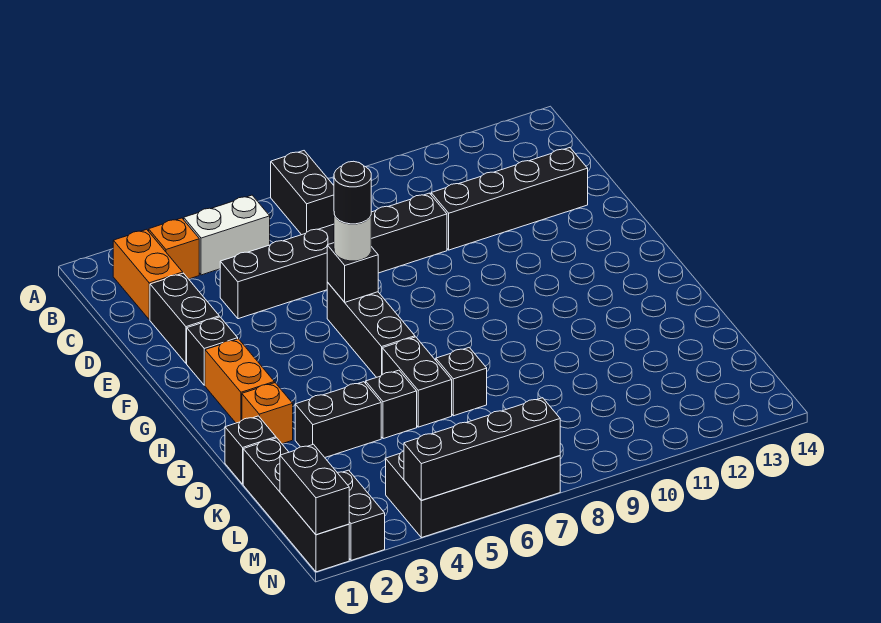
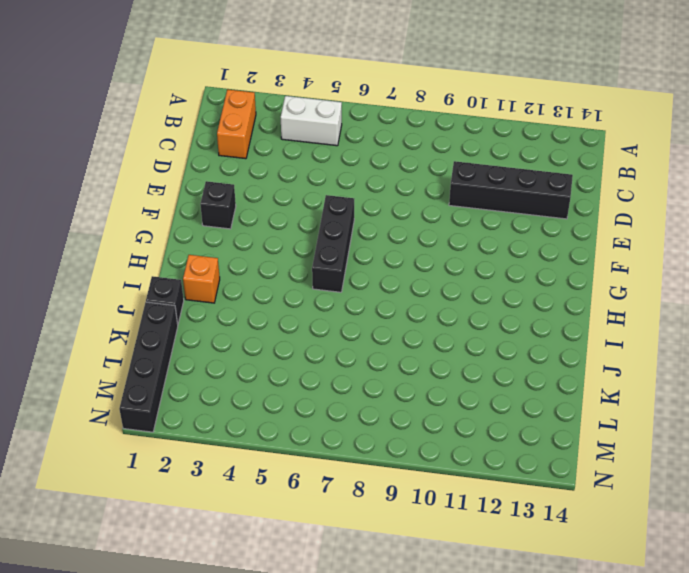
none -> black brick A7:B7 level 1
none -> orange brick B3 level 1
none -> black brick D2:E2 level 1

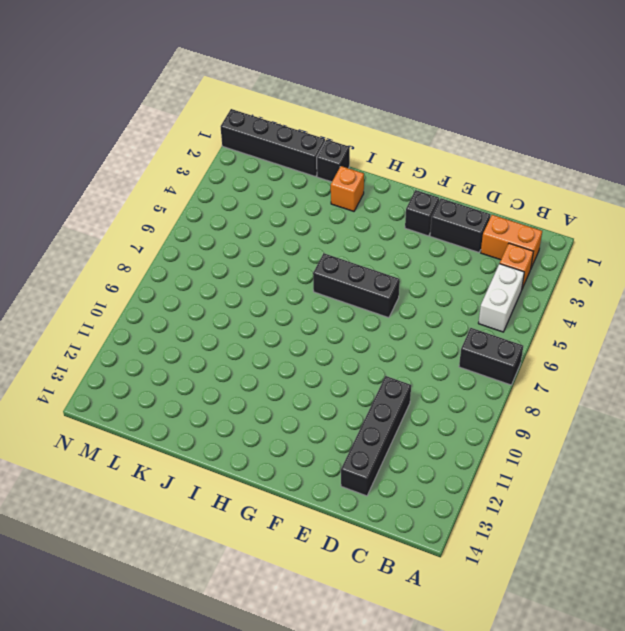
none -> black brick D4:D9 level 1
none -> orange brick G2:H2 level 1
none -> black brick I6:J6 level 1

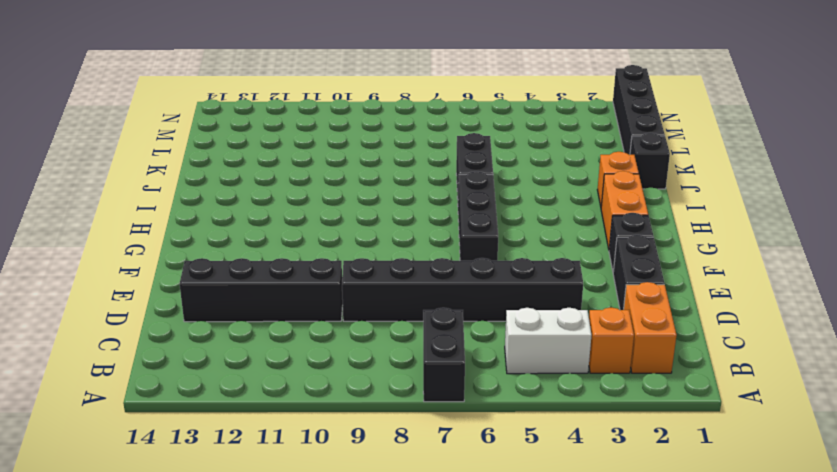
none -> black brick J3:J4 level 1
none -> black brick J5 level 1
none -> black brick J7 level 1

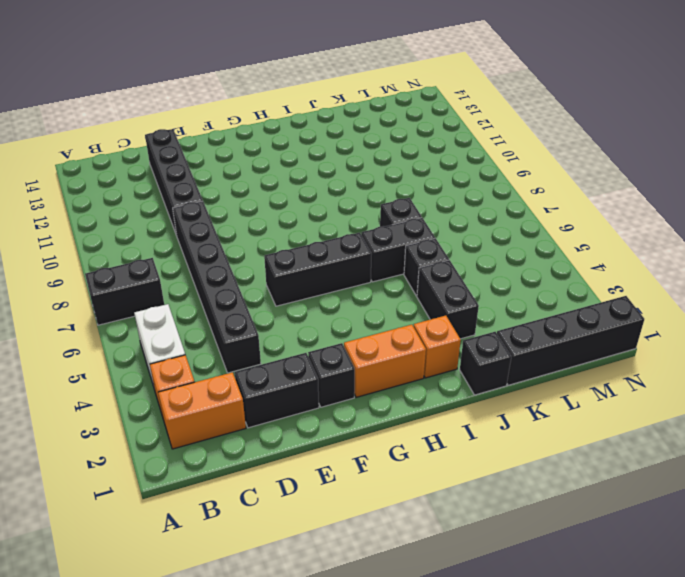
none -> black brick M2:N2 level 1
none -> black brick M4:N7 level 1
none -> black brick F6 level 2

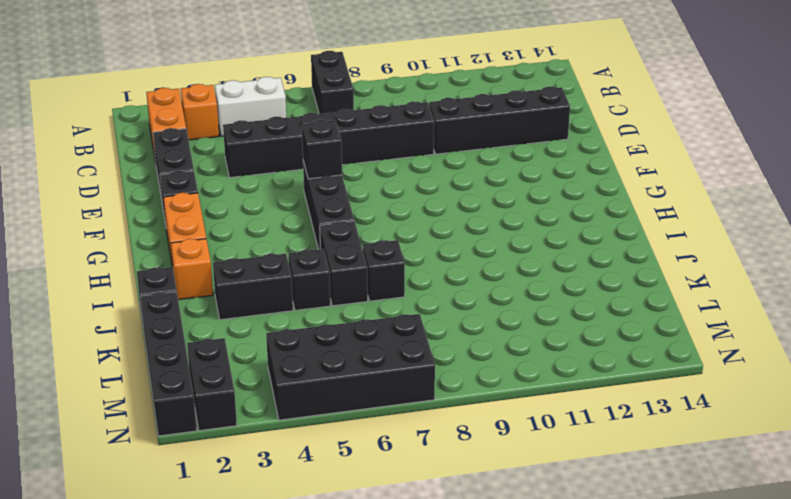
none -> black brick M1:N1 level 2
none -> black brick N4:N7 level 2
none -> white round brick F6 level 3

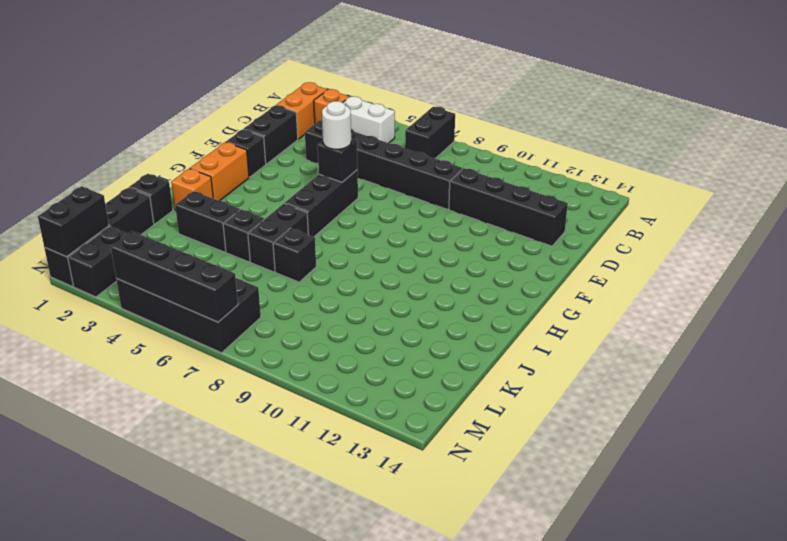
none -> black round brick F6 level 4

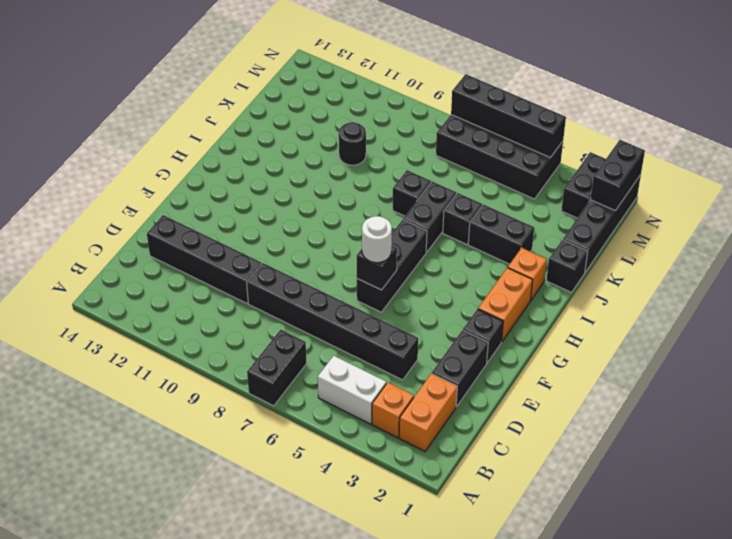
black round brick K10 level 1 -> black round brick F6 level 4

